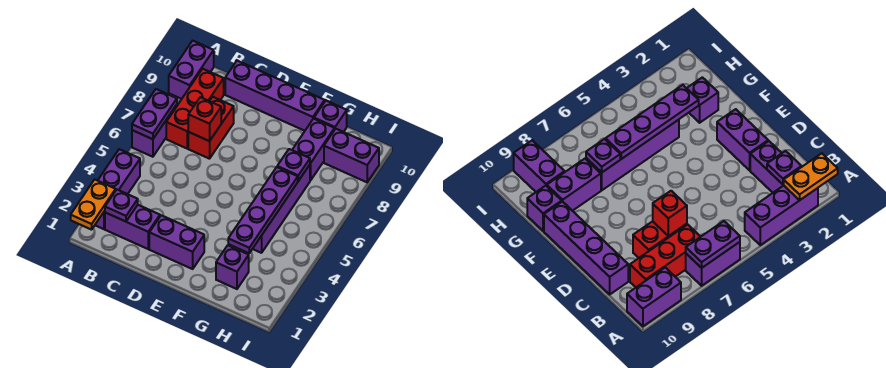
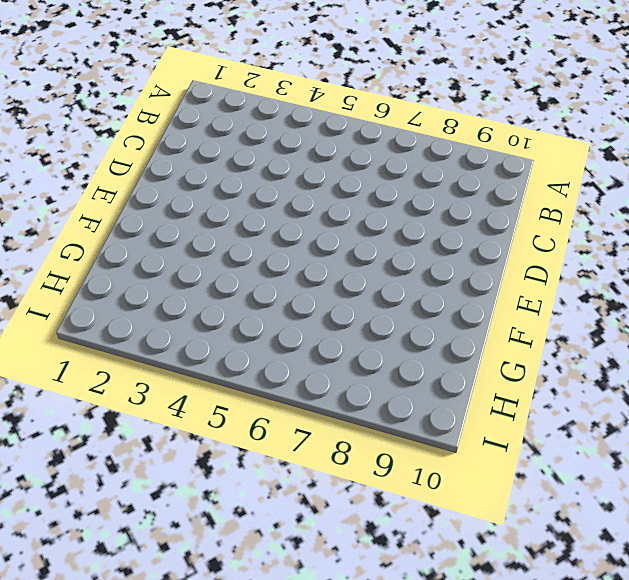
none -> purple brick A2:A4 level 1
none -> purple brick A6:A7 level 1
none -> purple brick A9:A10 level 1

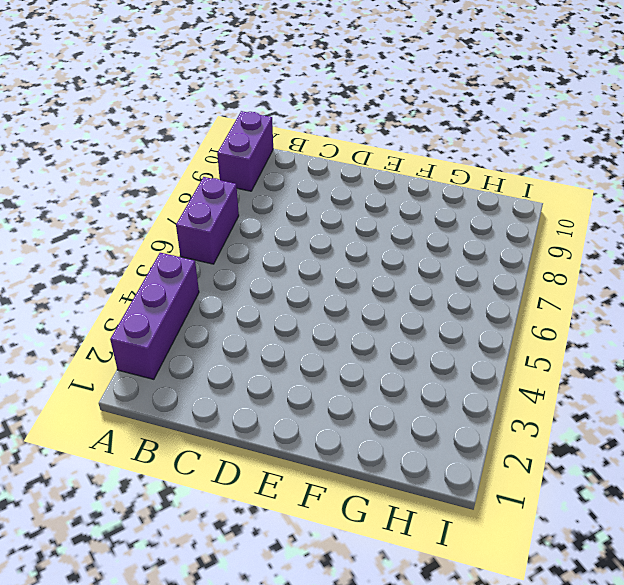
none -> purple brick B2:C2 level 1
none -> red brick B7:B9 level 1
none -> red brick C7:C8 level 1

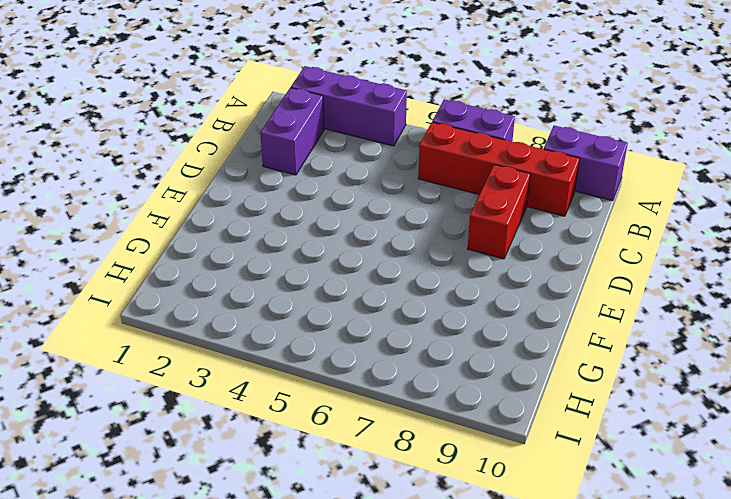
red brick B6:B9 level 1 -> red brick B7:B9 level 1
red brick C8:D8 level 1 -> red brick C7:C8 level 1
none -> purple brick C10:F10 level 1
none -> purple brick D2:E2 level 1
none -> purple brick G2 level 1

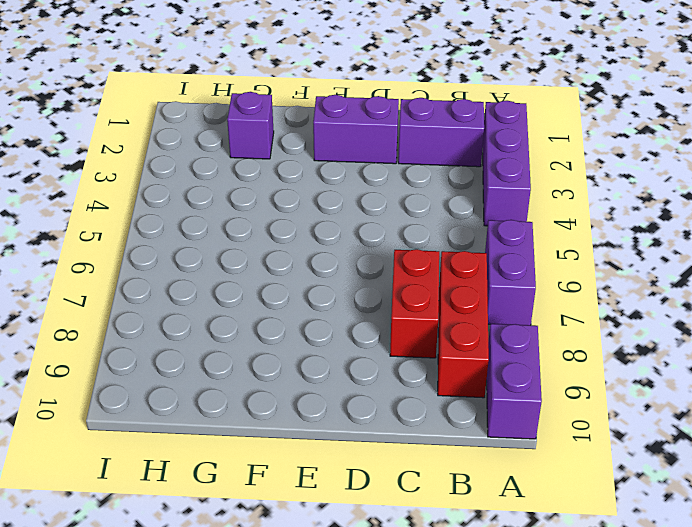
none -> purple brick C10:F10 level 1
none -> purple brick G4:G7 level 1
none -> purple brick G8:G9 level 1

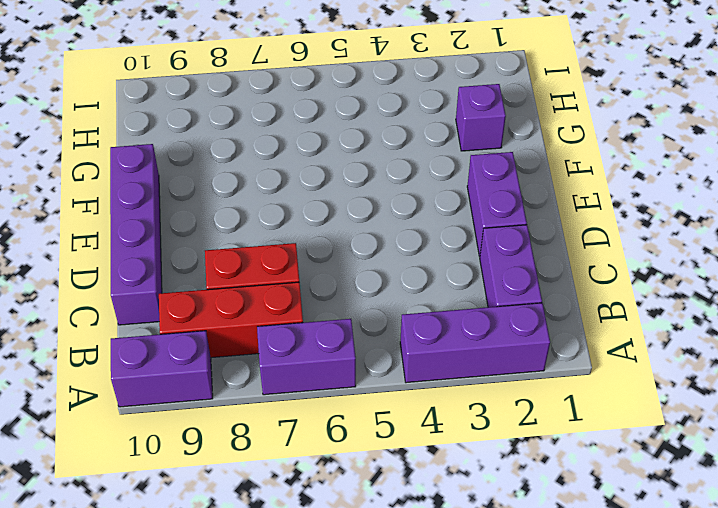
none -> purple brick G4:G7 level 1
none -> purple brick G8:G9 level 1
none -> purple brick G10 level 1

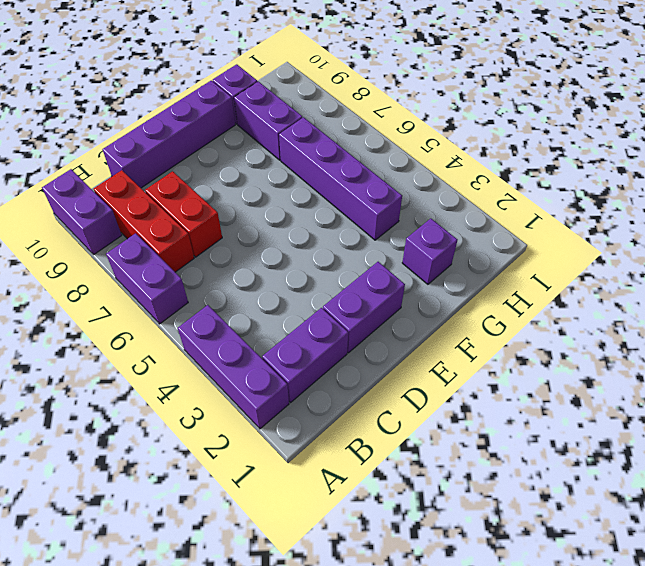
none -> purple brick H9:I9 level 1
none -> orange plate A1:A2 level 2
none -> purple plate A6:A7 level 2

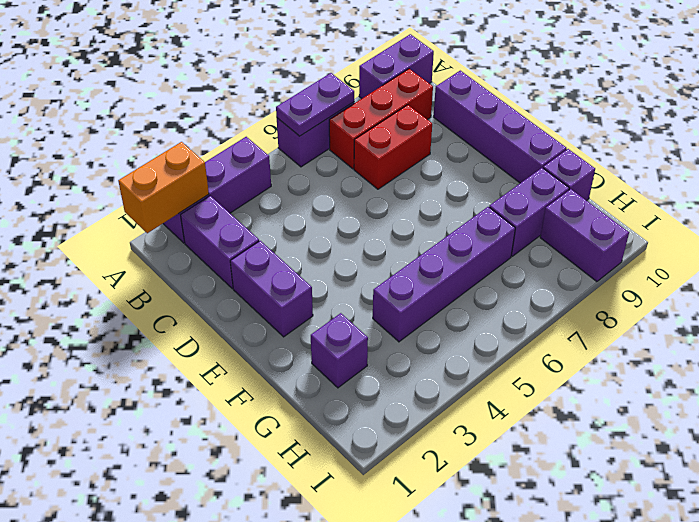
orange brick A1:A2 level 2 -> orange plate A1:A2 level 2
none -> purple plate B2 level 2
none -> red brick C7 level 2
none -> purple plate G3:G6 level 2

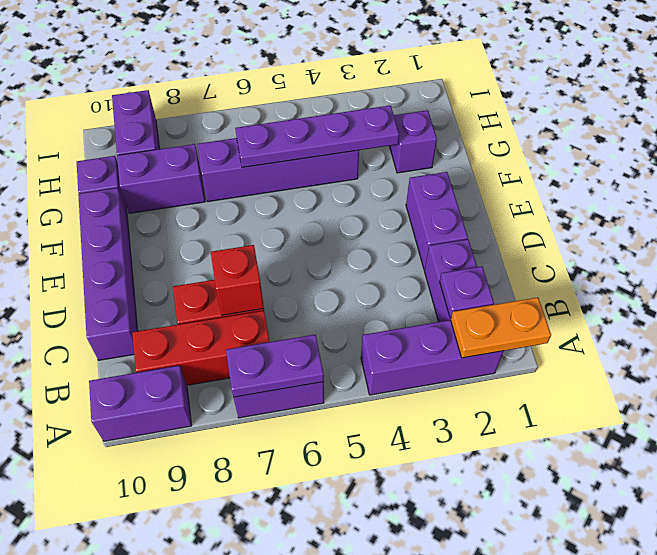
none -> purple plate G7 level 2

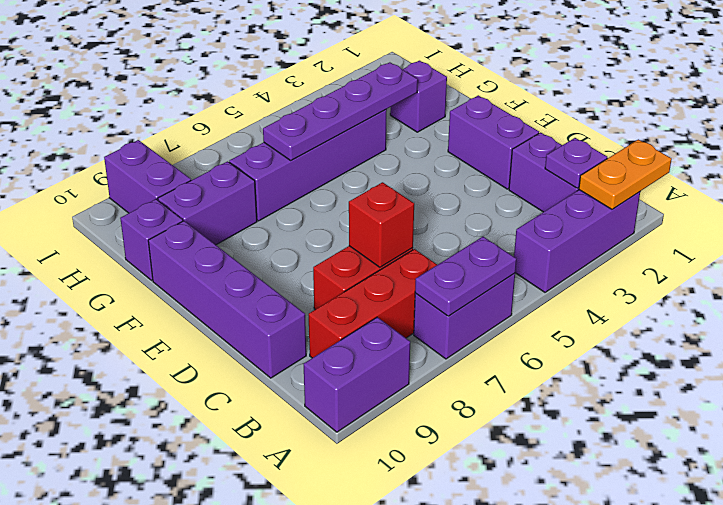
none -> purple plate G7 level 2

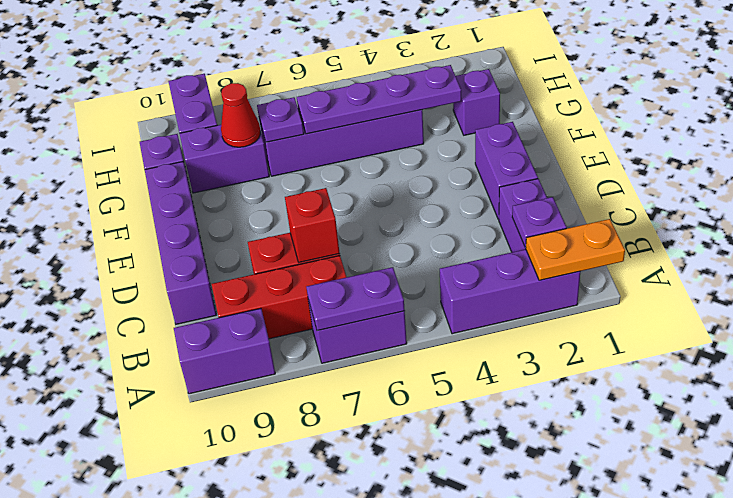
red cone G8 level 2 -> none

